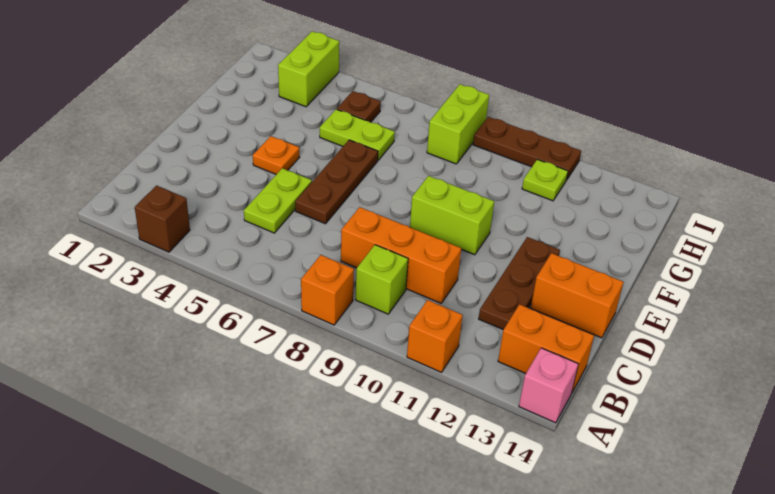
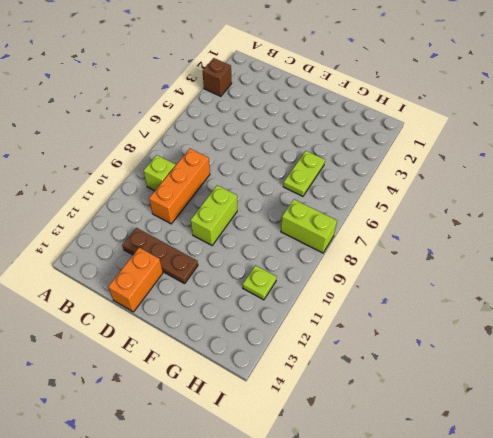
none -> orange brick A8 level 1
none -> orange brick A11 level 1
none -> pink brick A14 level 1

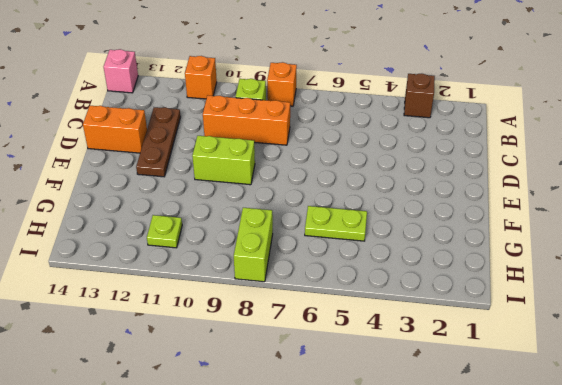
none -> orange brick B13:B14 level 1
none -> lime plate C5:D5 level 1
none -> brown plate D6:F6 level 1

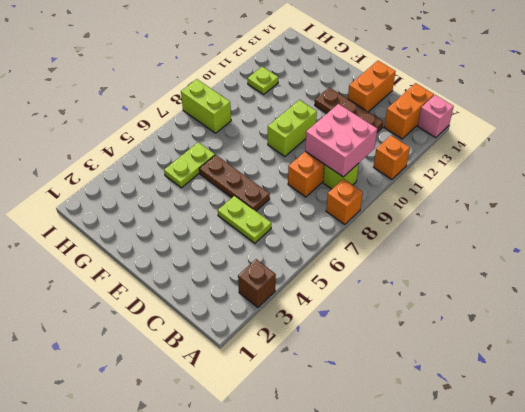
pink brick B9:C10 level 2 -> none
none -> orange plate E4 level 1
none -> lime brick H3:I3 level 1
none -> brown plate H5 level 1

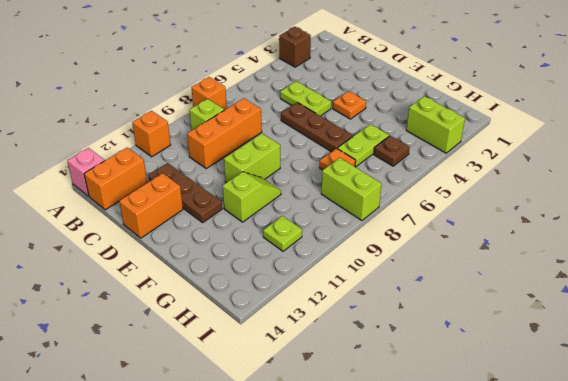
lime slope F10:F11 level 1 top 11 -> none
orange plate G7 level 1 -> none
none -> brown plate I9:I11 level 1

